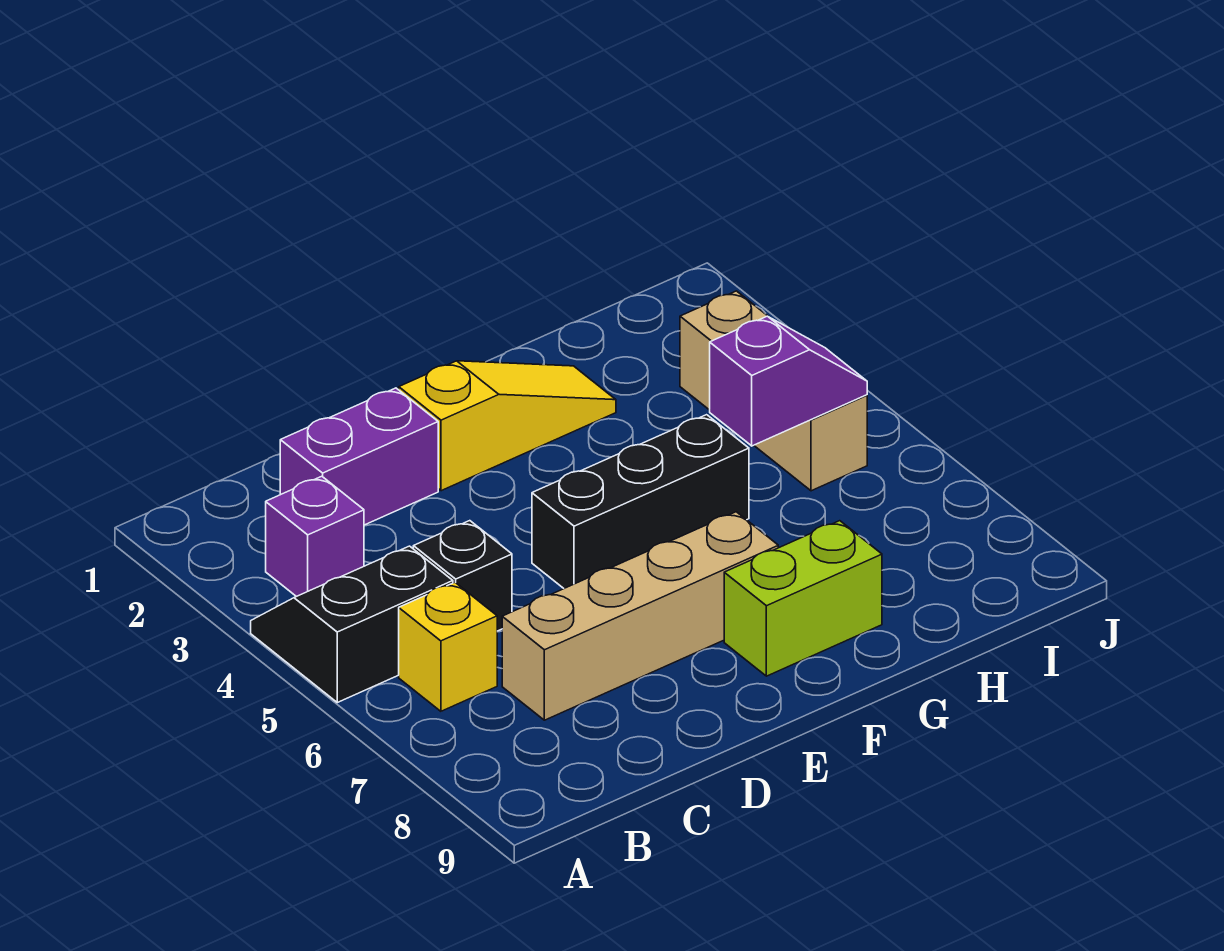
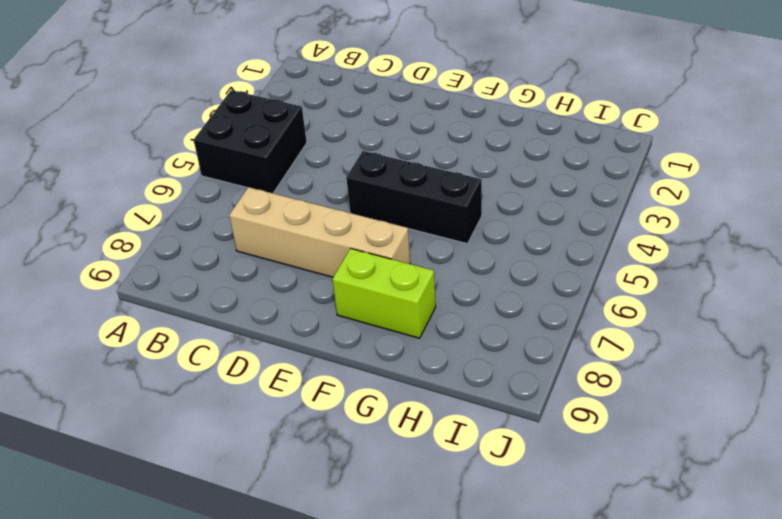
black brick A4:B5 level 1 -> black slope A4:B5 level 1 top 5
none -> purple brick B3 level 1
none -> yellow brick B6 level 1

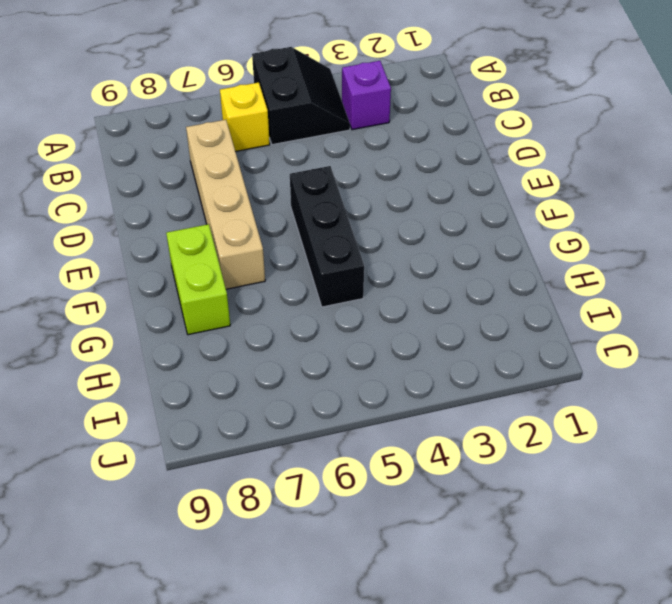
none -> purple brick C2:D2 level 1
none -> black brick C5 level 1

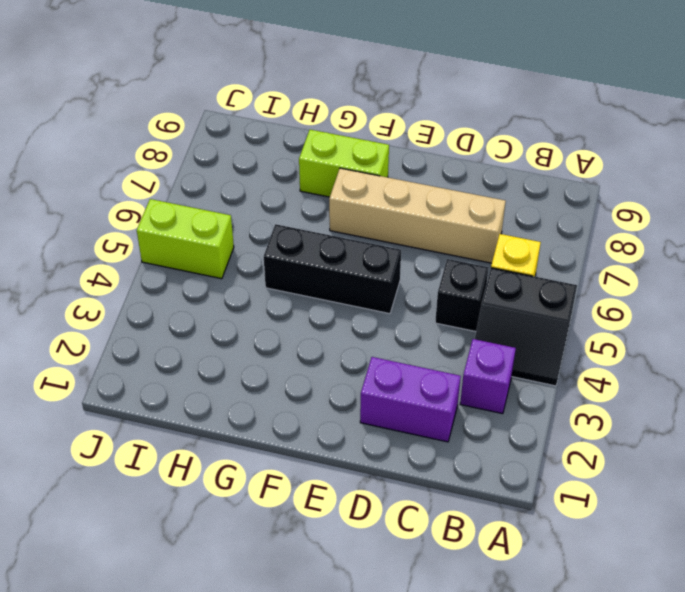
lime brick I5:J5 level 1 -> tan brick I3:I5 level 1
none -> yellow slope E2:G2 level 1 top E
none -> purple slope H5:I5 level 2 top H

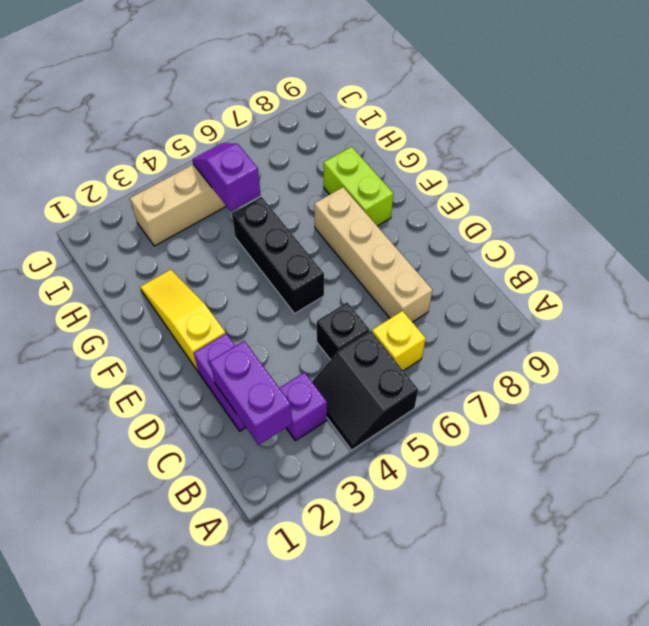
purple brick B2:C2 level 2 -> none

